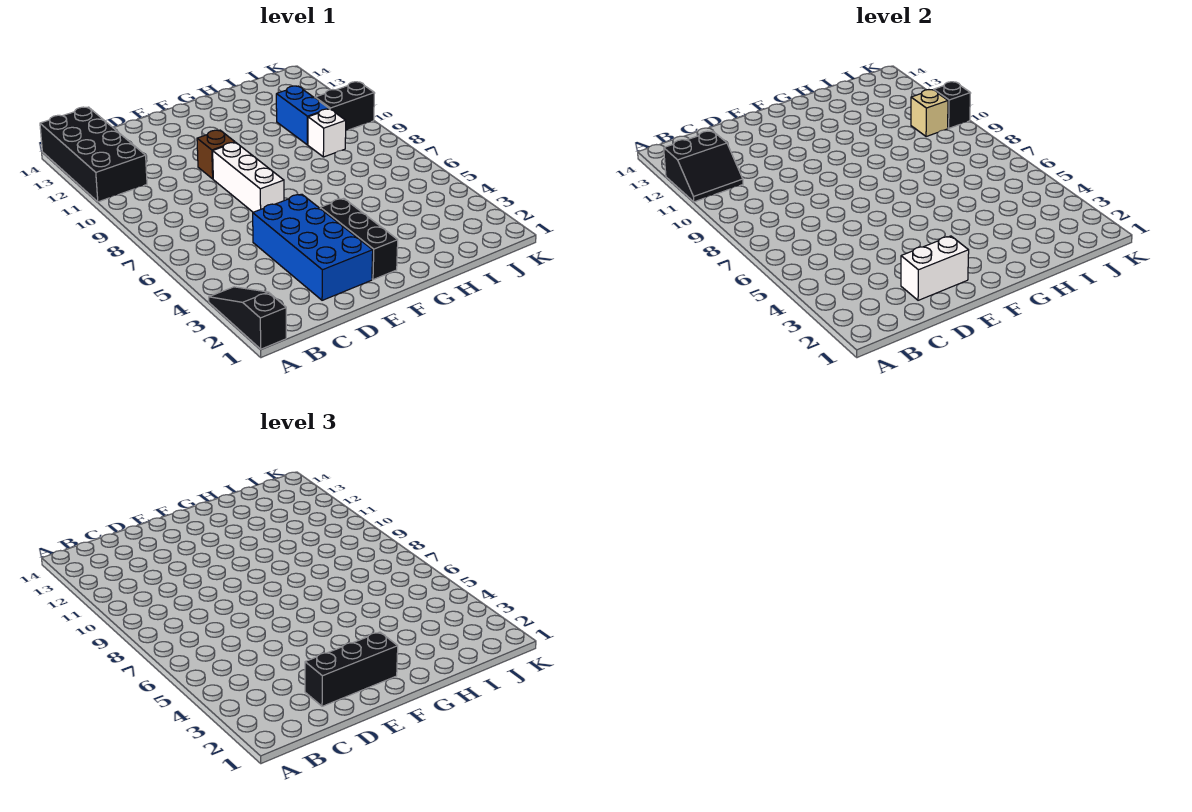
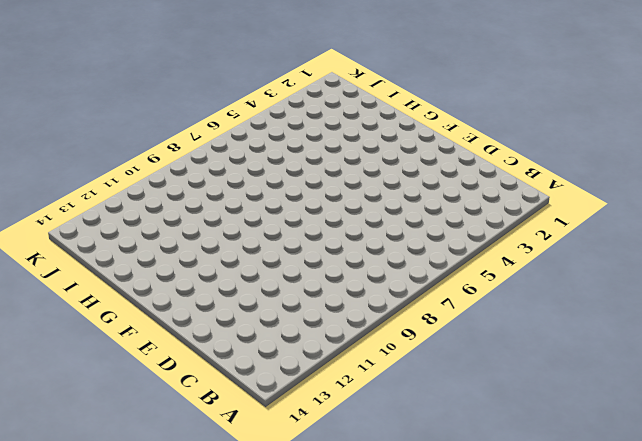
none -> black slope A1:A3 level 1 top 1
none -> black brick A11:B14 level 1
none -> blue brick D2:E5 level 1

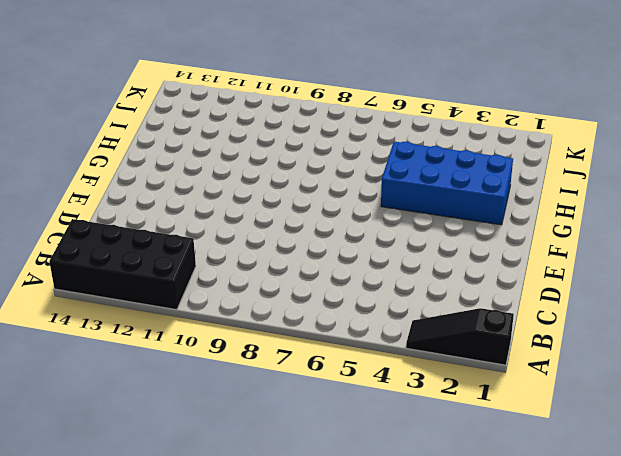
blue brick G2:H5 level 1 -> blue brick D2:E5 level 1
none -> white brick E7:E9 level 1
none -> brown brick E10 level 1
none -> black brick F2:F4 level 1

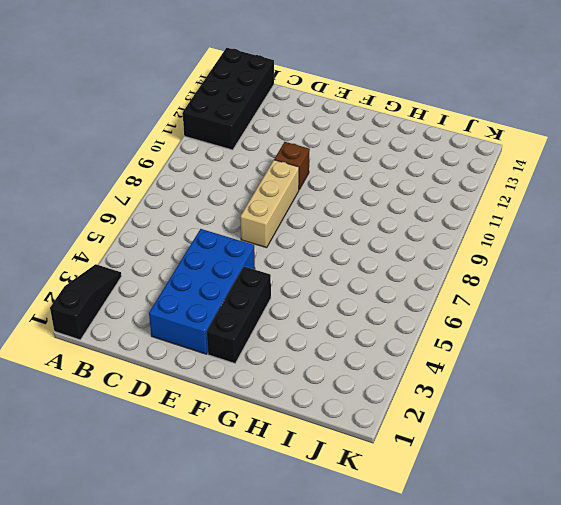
tan brick E7:E9 level 1 -> white brick E7:E9 level 1
none -> white brick I9 level 1
none -> blue brick I10:I11 level 1
none -> black brick J10:K10 level 1

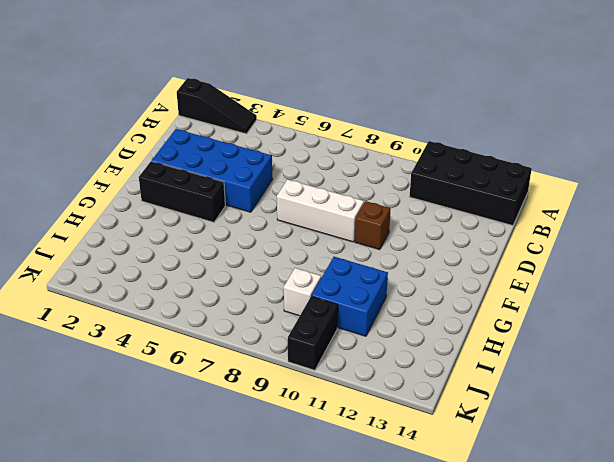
blue brick H10:I11 level 1 -> blue brick I10:I11 level 1
none -> black slope A11:B12 level 2 top 12
none -> white brick D2:E2 level 2
none -> tan brick J10 level 2

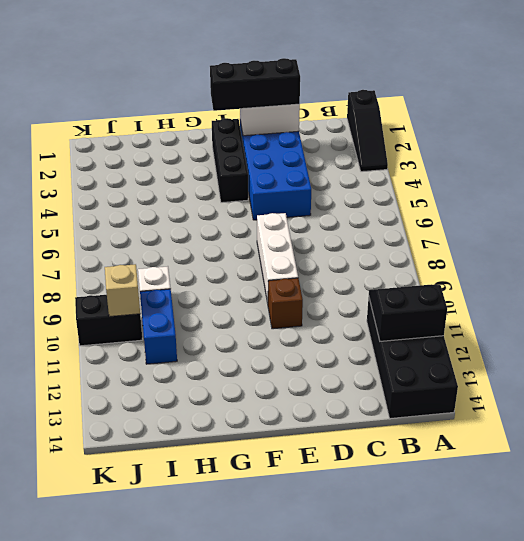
none -> black brick K10 level 2

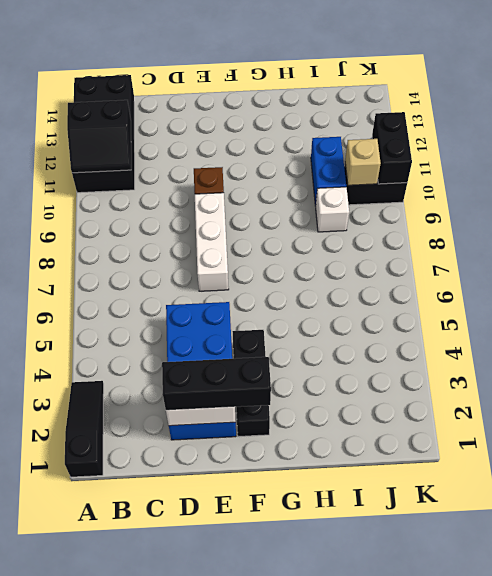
black brick K10:K11 level 2 -> black brick K10 level 2

